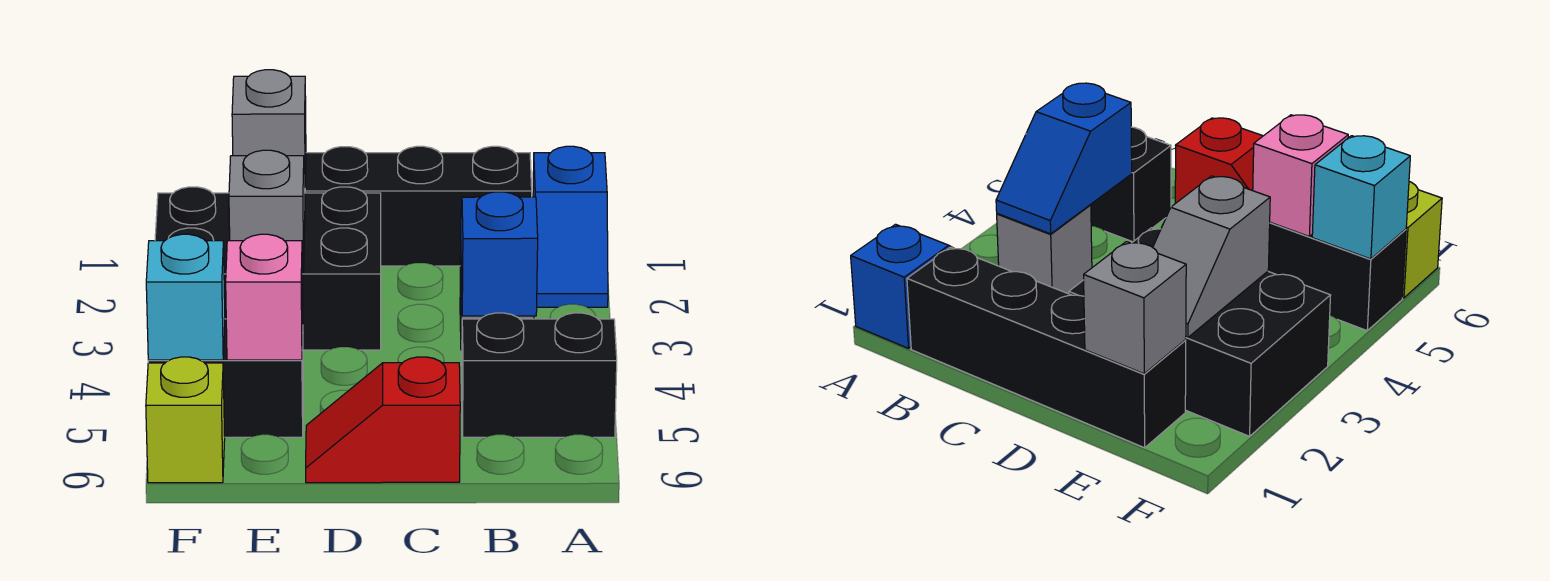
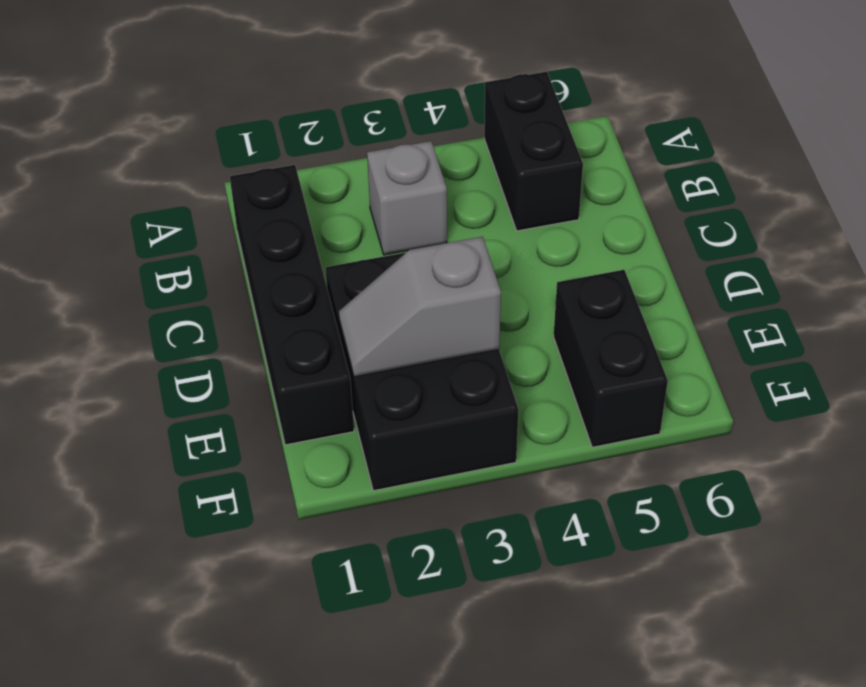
none -> blue slope A1:A2 level 1 top 1
none -> red slope C6:D6 level 1 top C
none -> lime brick F6 level 1

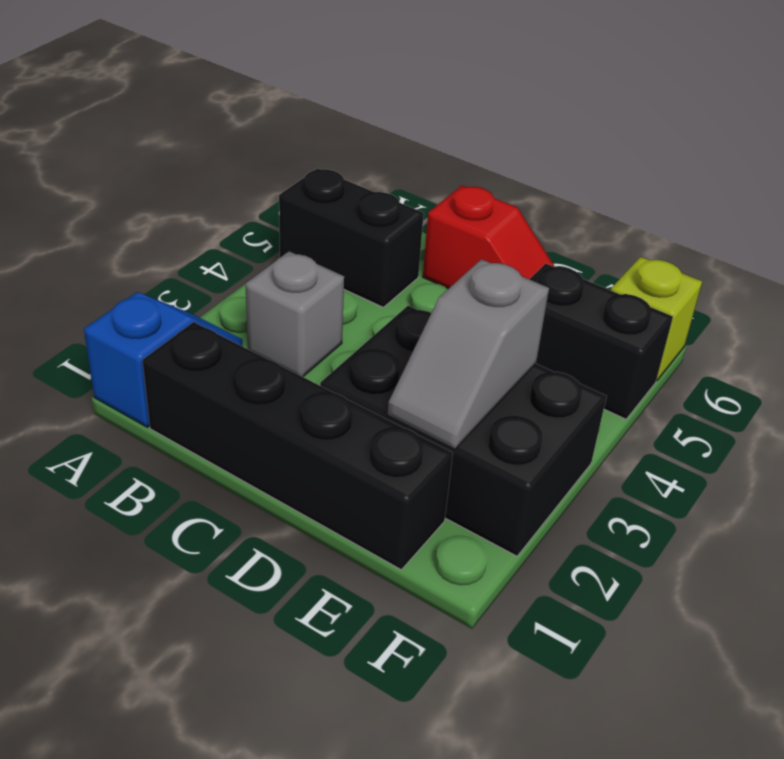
none -> blue slope B3:B4 level 2 top 4
none -> grey brick E1 level 2
none -> pink brick E5 level 2

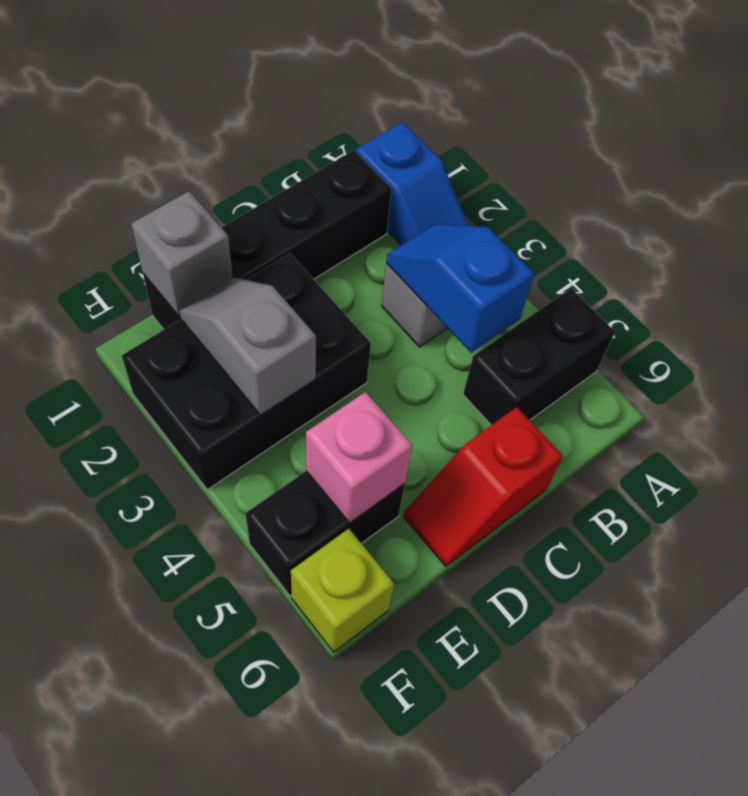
none -> cyan brick F5 level 2

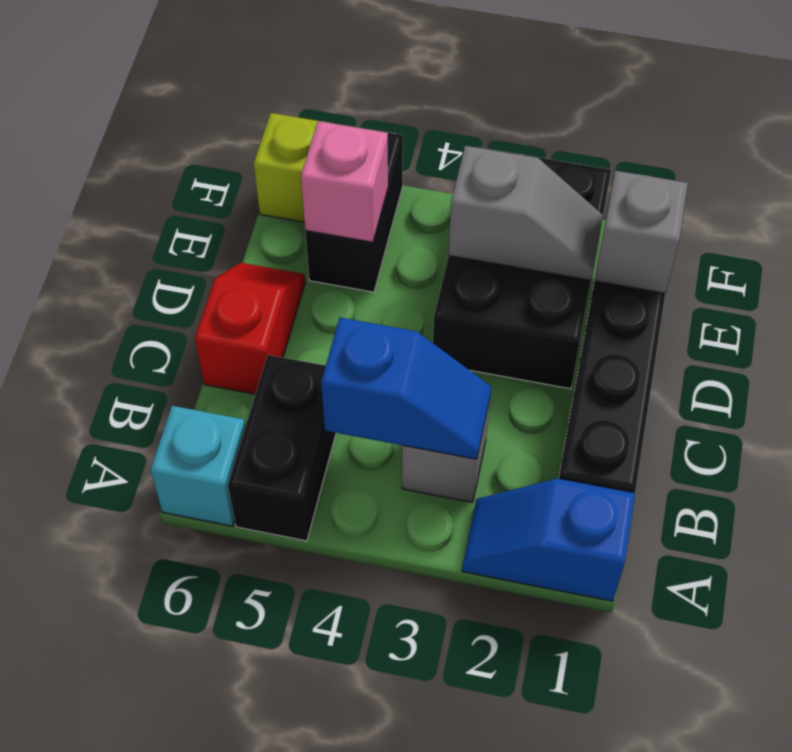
cyan brick A6 level 1 -> cyan brick F5 level 2

